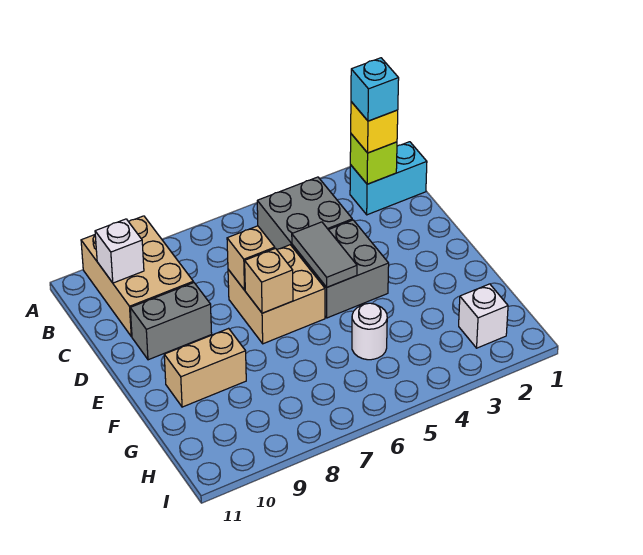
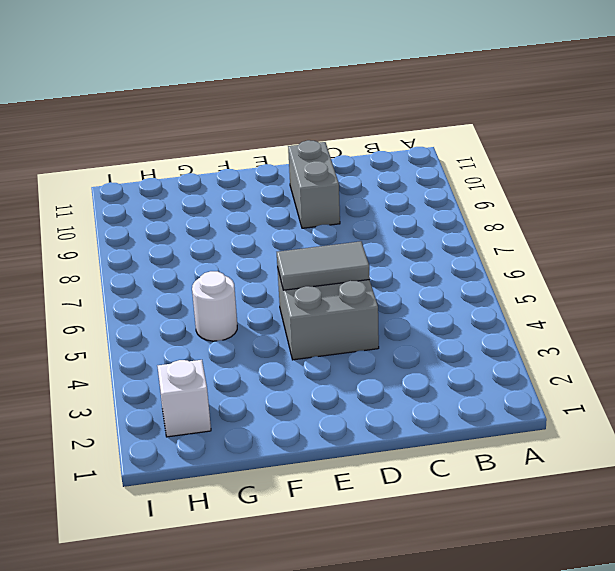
none -> tan brick A9:C10 level 1
none -> cyan brick B1:B2 level 1
none -> grey brick B4:C5 level 1

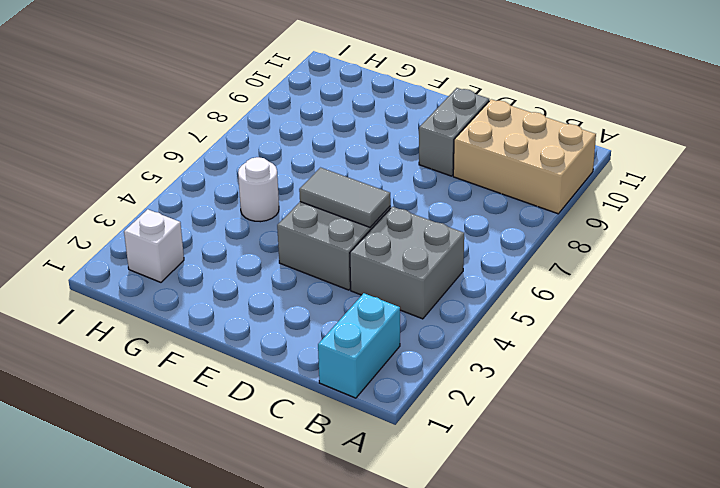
none -> tan brick D6:E7 level 1
none -> tan brick F9:F10 level 1
none -> lime brick B2 level 2

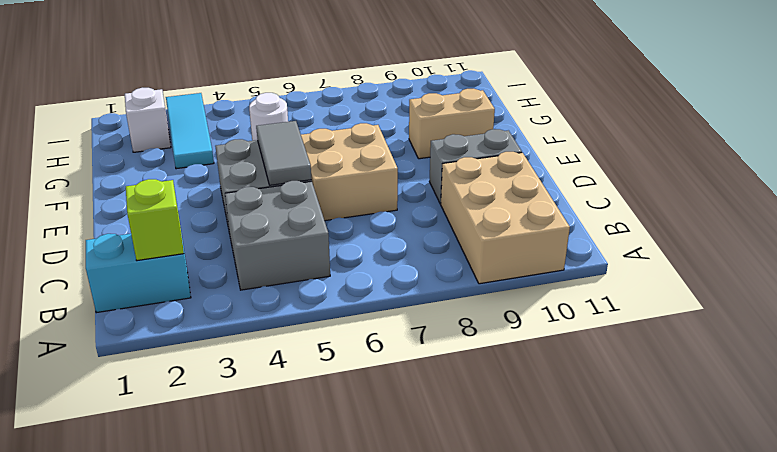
cyan tile G3:I3 level 1 -> none
none -> white brick B10 level 2
none -> tan brick D7 level 2
none -> tan brick E7 level 2

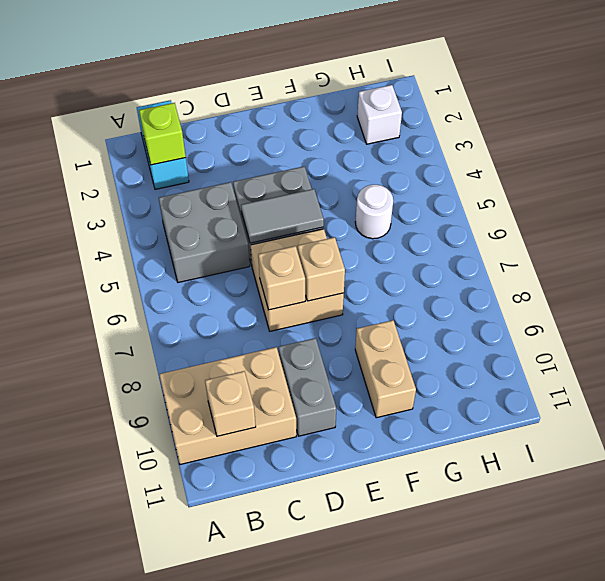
tan brick B10 level 2 -> white brick B10 level 2
none -> yellow brick B2 level 3
none -> cyan brick B2 level 4

